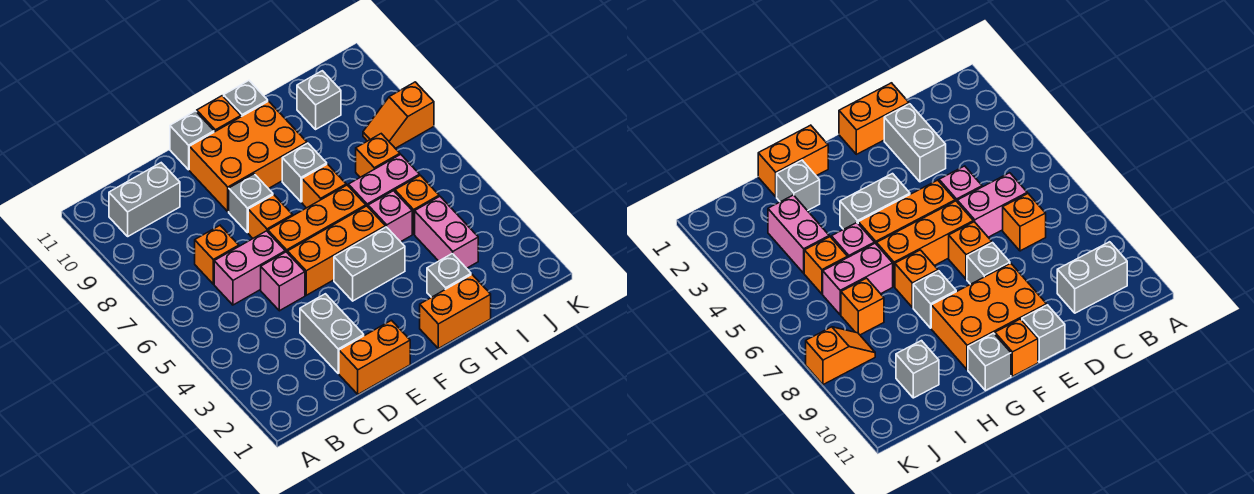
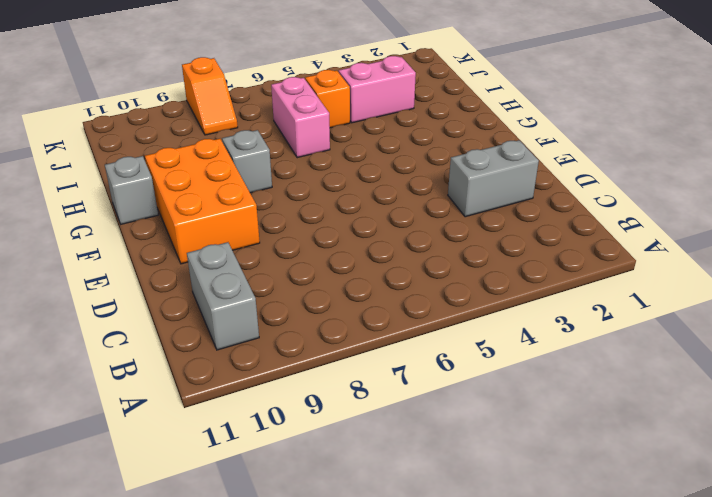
none -> pink brick C6:D6 level 1
none -> orange brick C7 level 1
none -> orange brick D1:E1 level 1

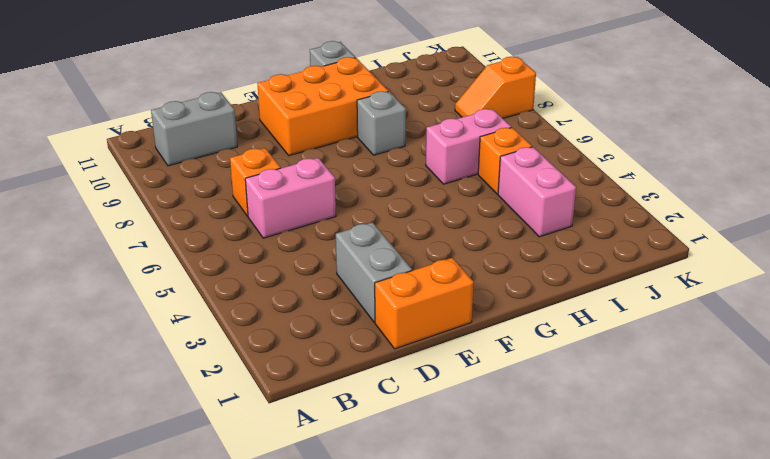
none -> pink brick D5 level 1
none -> orange brick E5:G5 level 1
none -> orange brick E6:G6 level 1

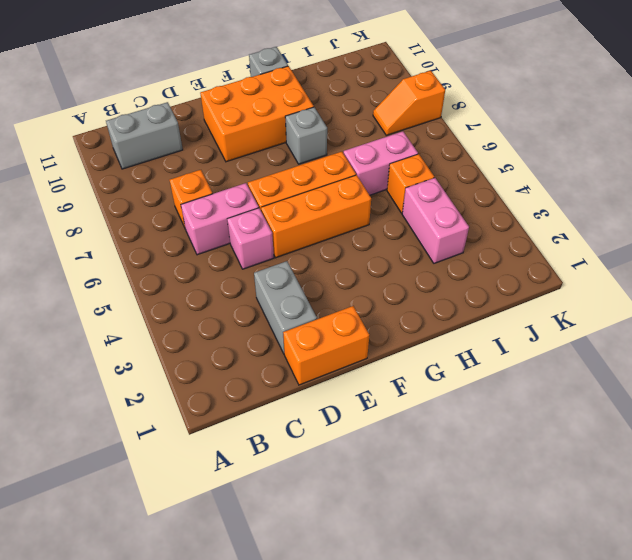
none -> orange brick E7 level 1
none -> grey brick E8 level 1
none -> grey brick E11 level 1

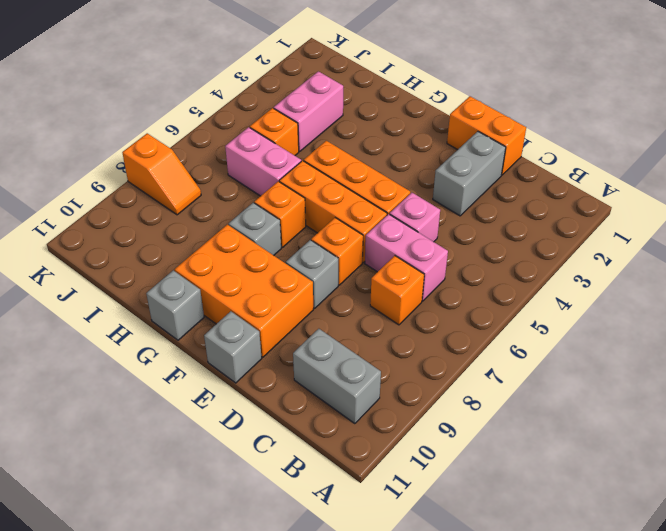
none -> grey brick F4:G4 level 1
none -> orange brick F11 level 1
none -> orange brick G1:H1 level 1

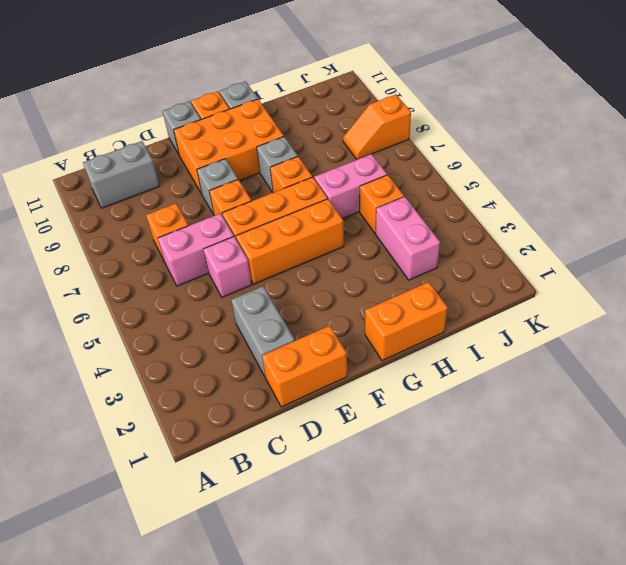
none -> grey brick F4:G4 level 1
none -> grey brick H2 level 1
none -> pink brick H5 level 1

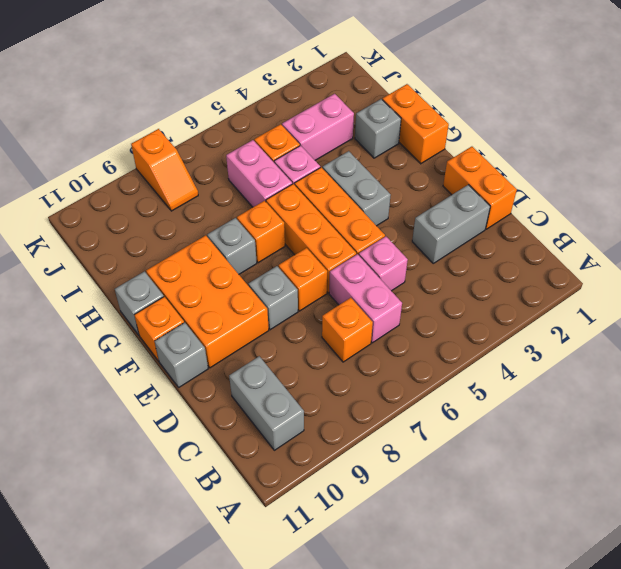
none -> orange brick I7 level 1
none -> grey brick I10 level 1

